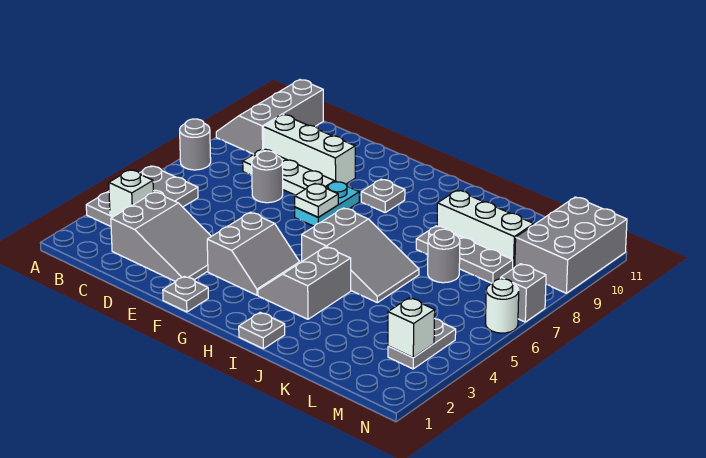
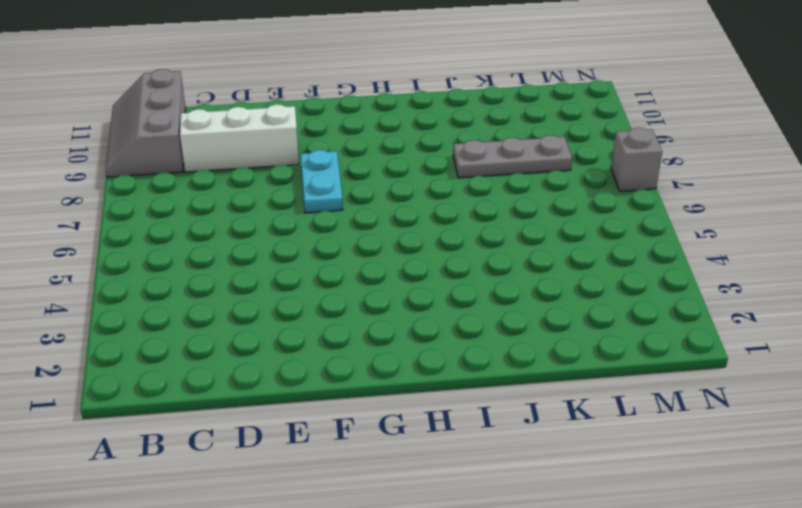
none -> grey plate A3:B5 level 1
none -> grey round brick A7 level 1
none -> grey slope C2:E3 level 1 top C

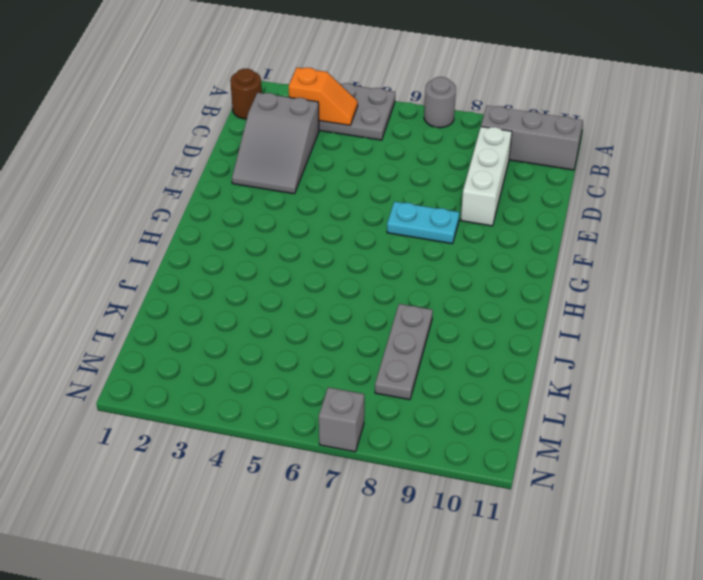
brown round brick B1 level 1 -> none
orange slope B3:B4 level 2 top 3 -> white brick B3 level 2
none -> white plate C8:E8 level 1
none -> grey round brick D7 level 1
none -> grey plate F1 level 1

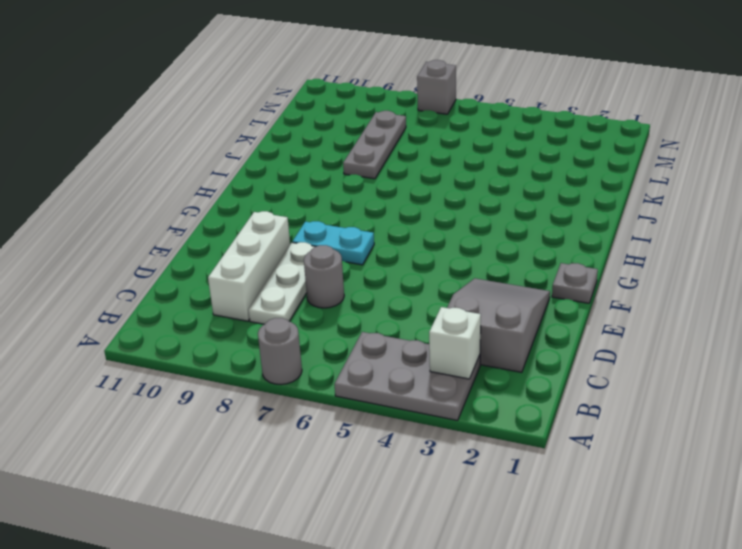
none -> grey slope A9:B11 level 1 top B
none -> grey slope F3:G4 level 1 top F
none -> grey plate G9 level 1

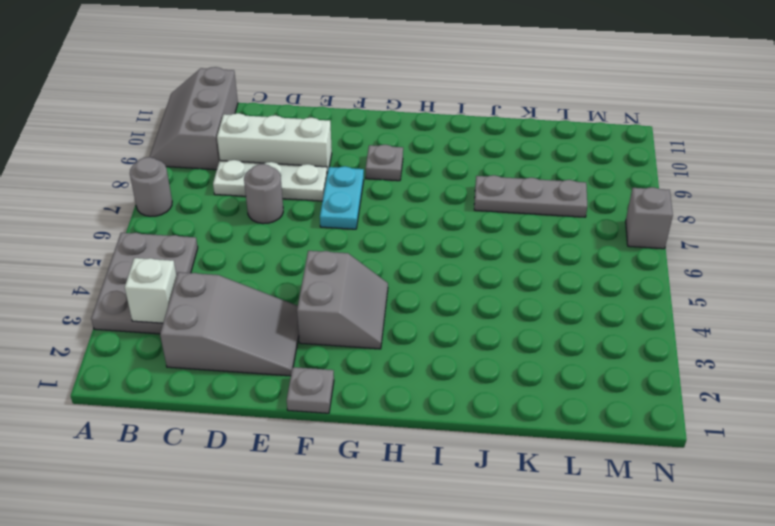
none -> grey slope H3:I4 level 1 top I
none -> grey slope H5:J6 level 1 top H
none -> grey plate I1 level 1

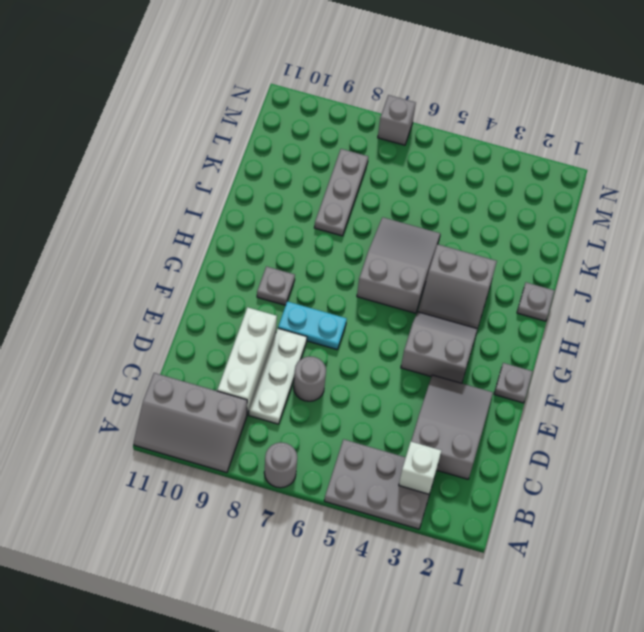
none -> white brick J9:L9 level 1
none -> grey round brick K7 level 1
none -> grey plate M3:M4 level 1

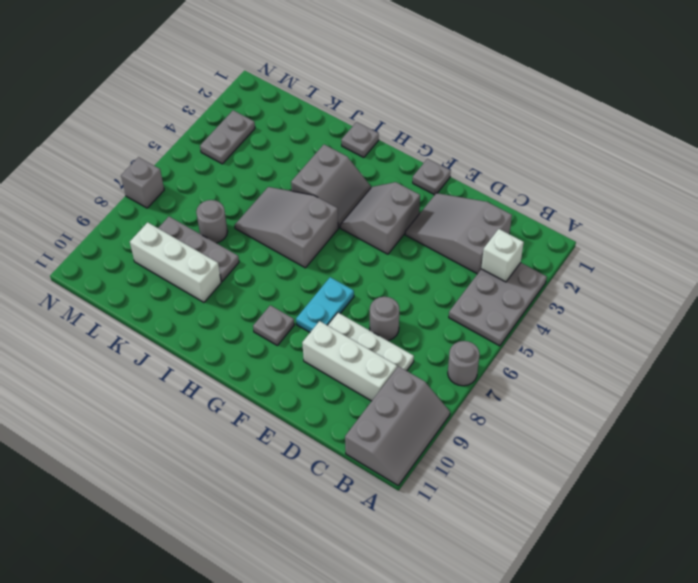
none -> grey brick M9:N11 level 1
none -> white round brick N6 level 1
none -> white plate F7 level 2

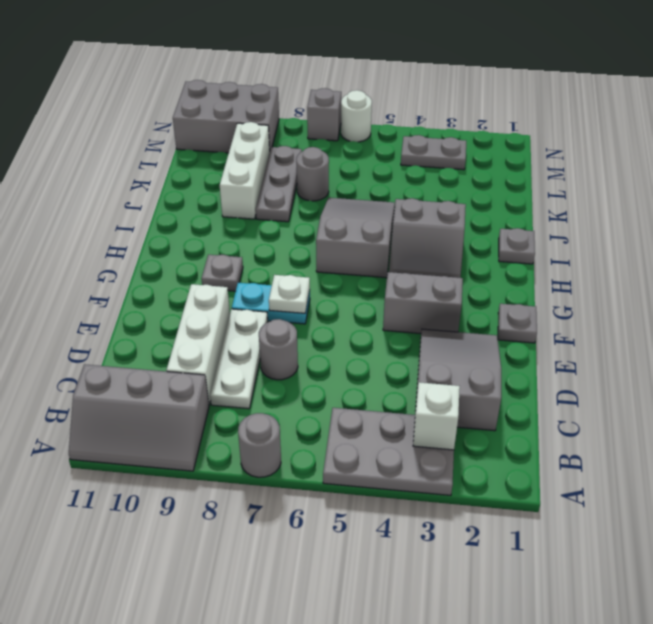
none -> white brick M3 level 2

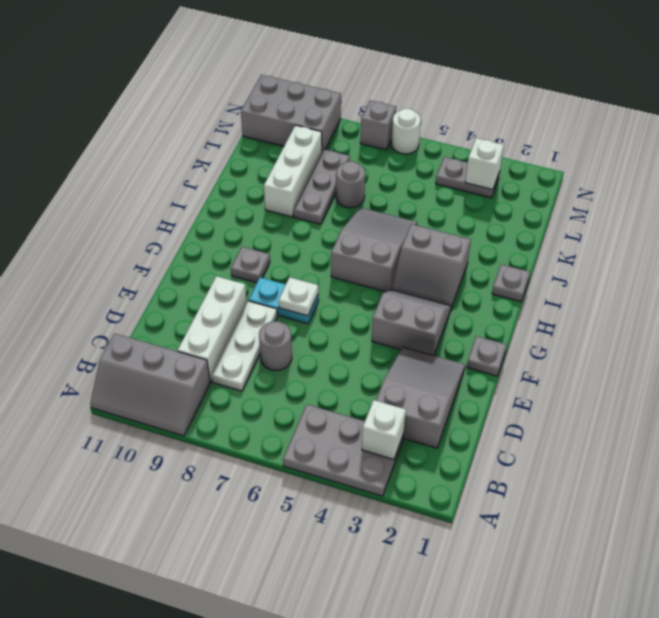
none -> grey round brick A7 level 1

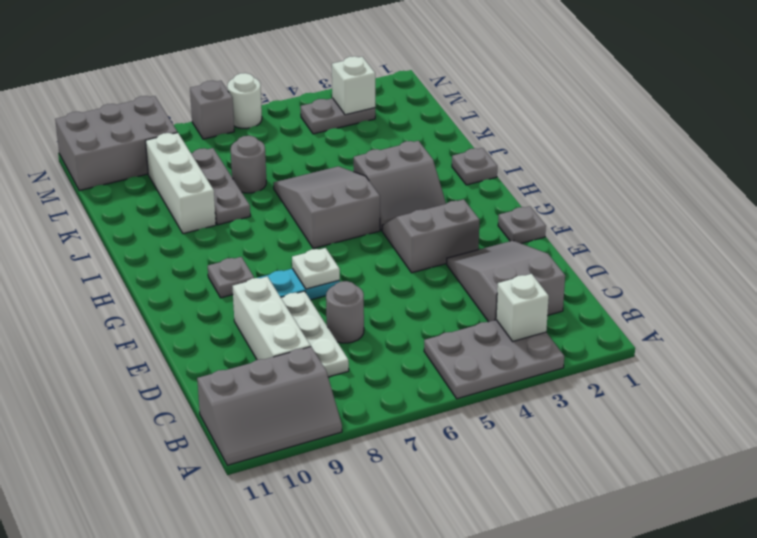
none -> grey round brick A7 level 1

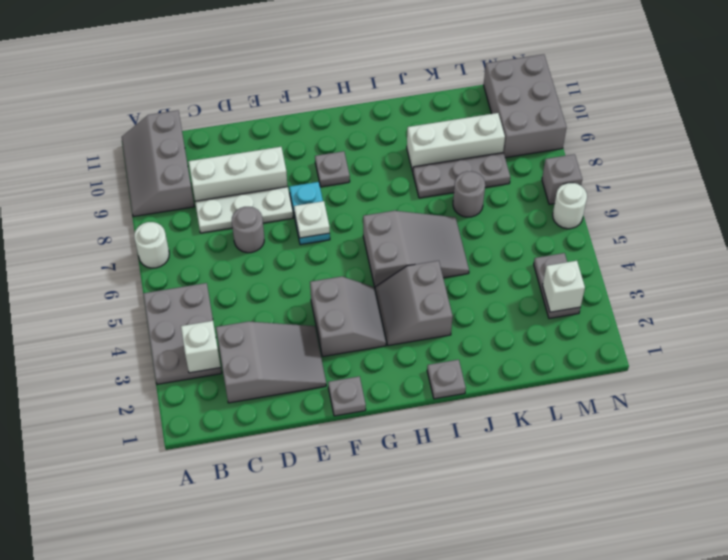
white round brick A7 level 1 -> grey round brick A7 level 1

